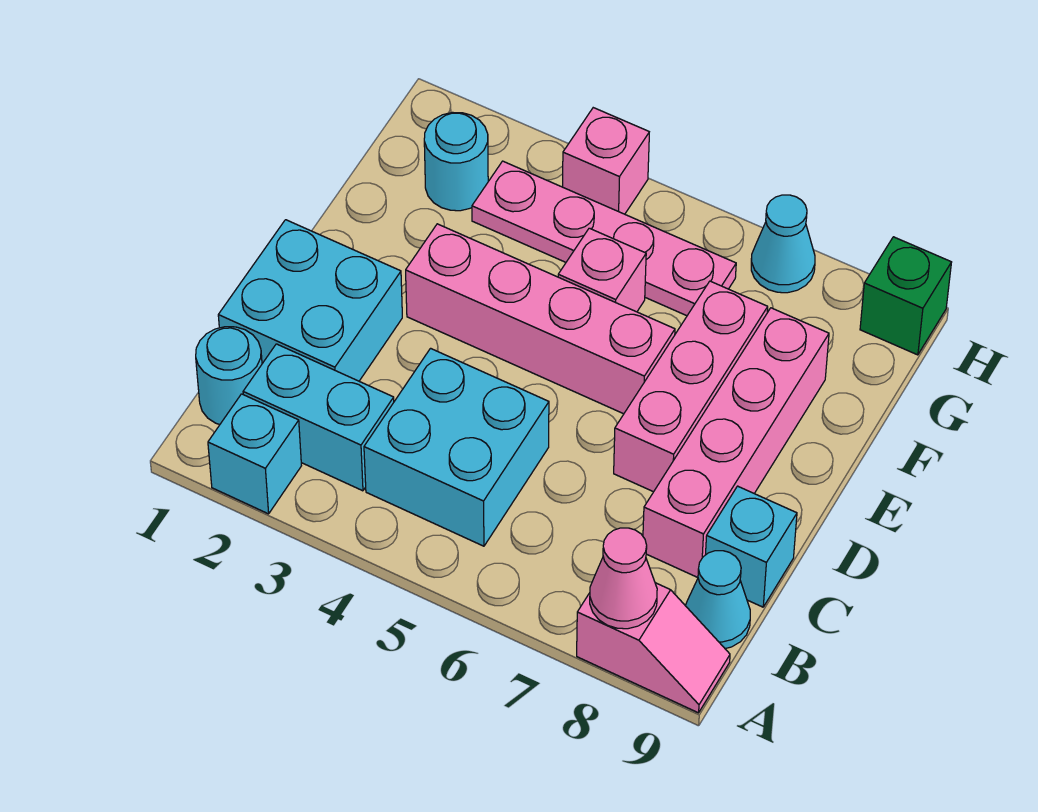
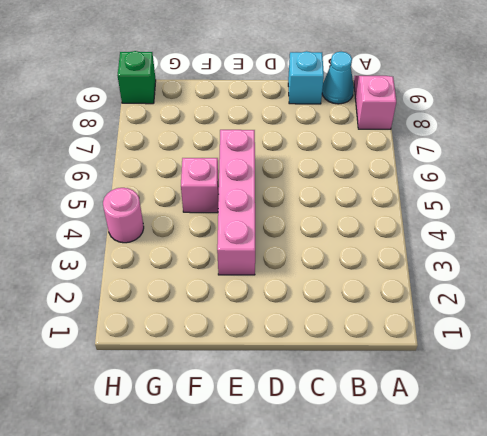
pink round brick H4 level 1 -> pink brick H4 level 1
none -> cyan brick A2 level 1
none -> cyan round brick B1 level 1
none -> cyan brick B2:B3 level 1

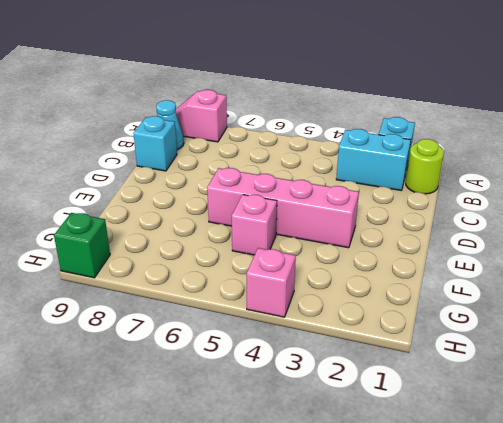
lime round brick B1 level 1 -> cyan round brick B1 level 1
none -> cyan brick B4:C5 level 1
none -> cyan brick C1:D2 level 1
none -> pink brick C8:F8 level 1

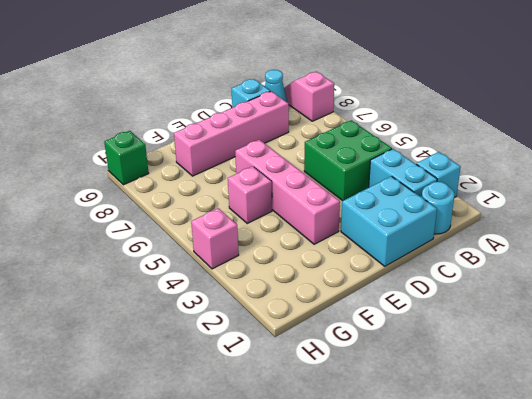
green brick B4:C5 level 1 -> cyan brick B4:C5 level 1
none -> pink brick D7:F7 level 1
none -> cyan round brick G2 level 1
none -> pink plate G3:G6 level 1

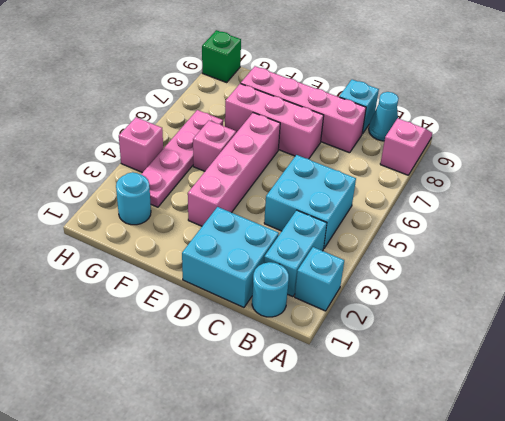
none -> cyan cone H7 level 1
none -> pink cone A8 level 2

